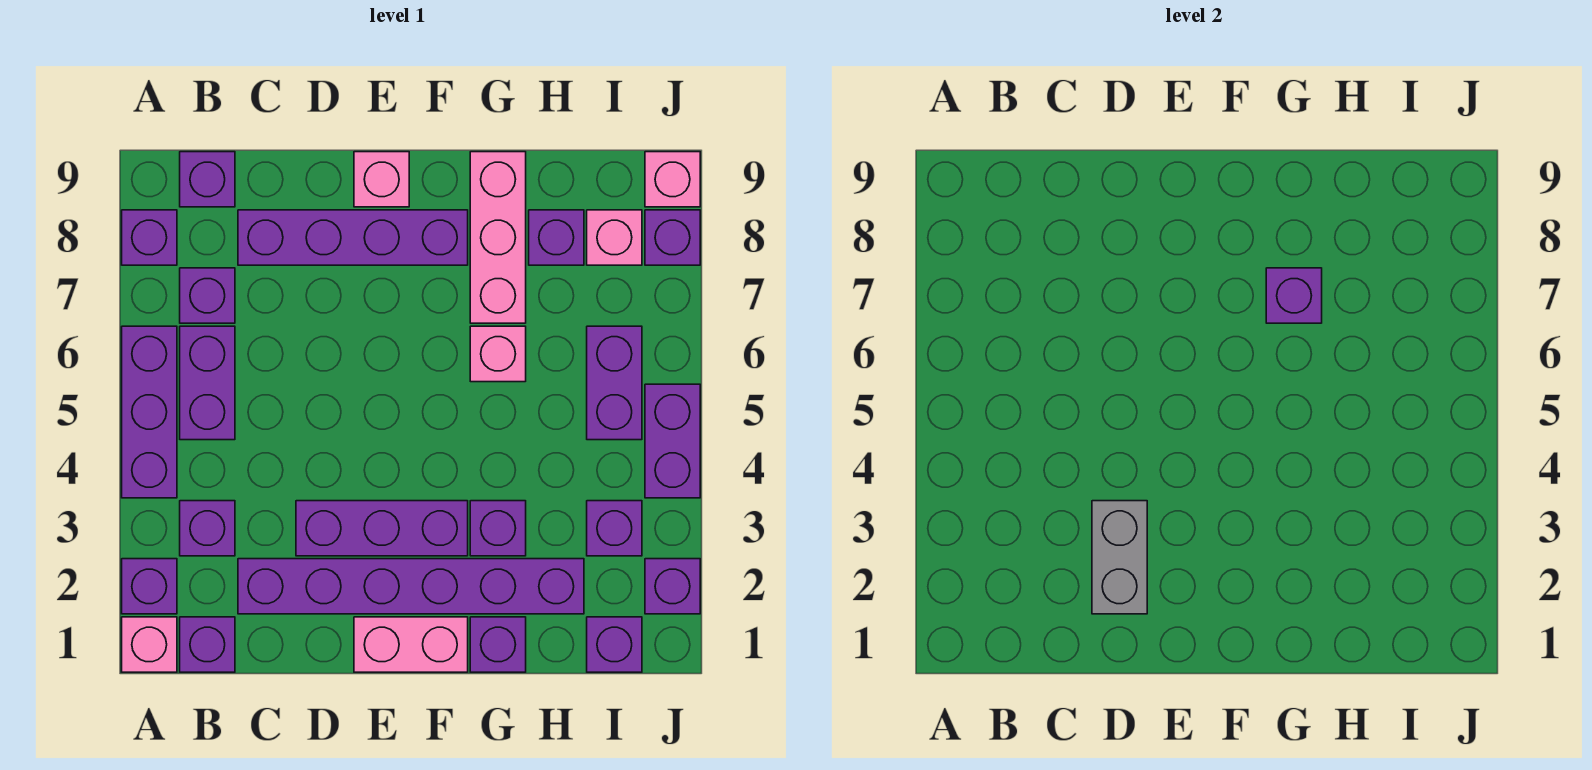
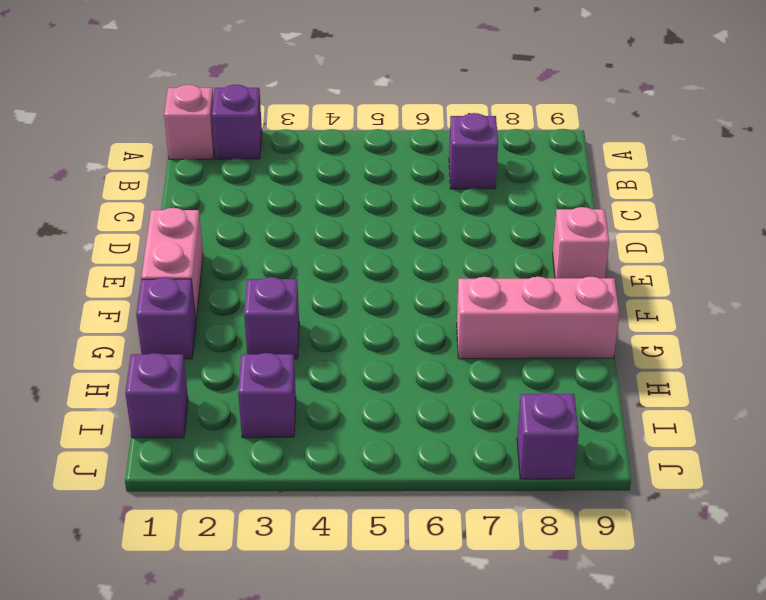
none -> purple brick A4:A6 level 1
none -> purple brick A8 level 1
none -> purple brick B1 level 1

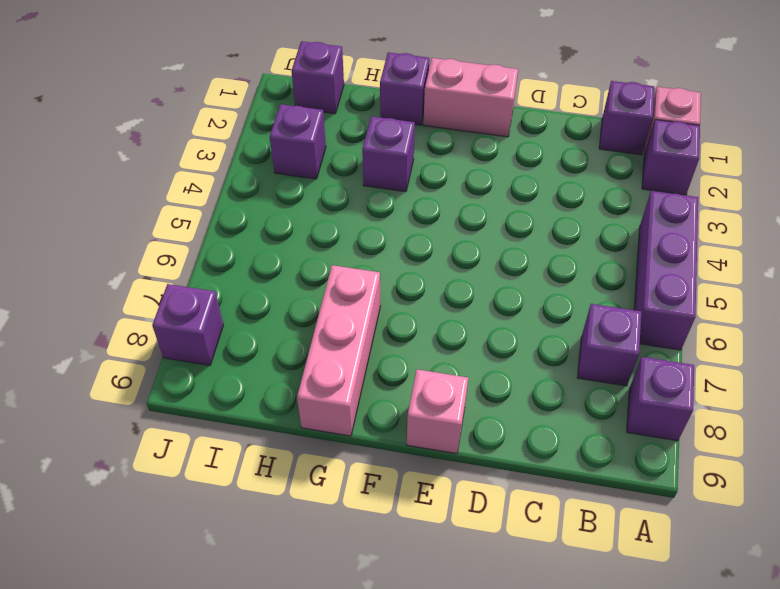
none -> purple brick B3 level 1
none -> purple brick B5:B6 level 1
none -> purple brick B9 level 1

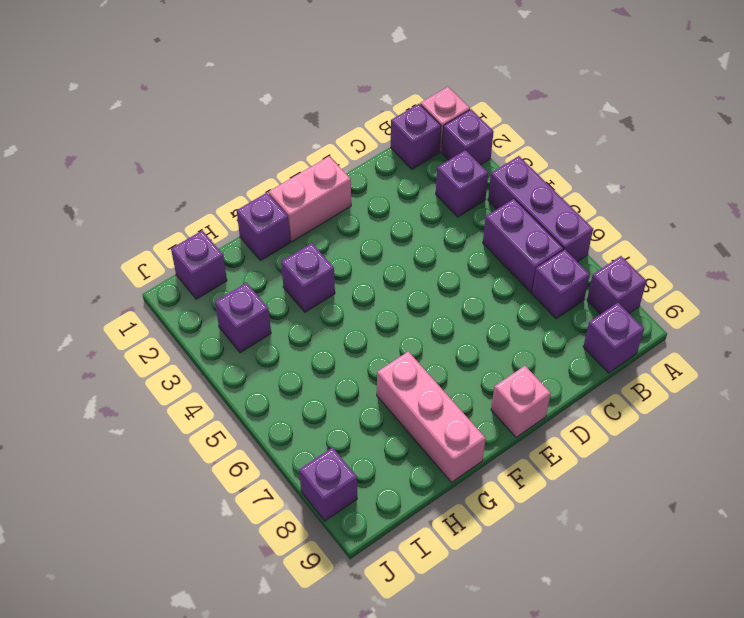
none -> purple brick C2:H2 level 1
none -> purple brick C8:F8 level 1
none -> purple brick D3:F3 level 1

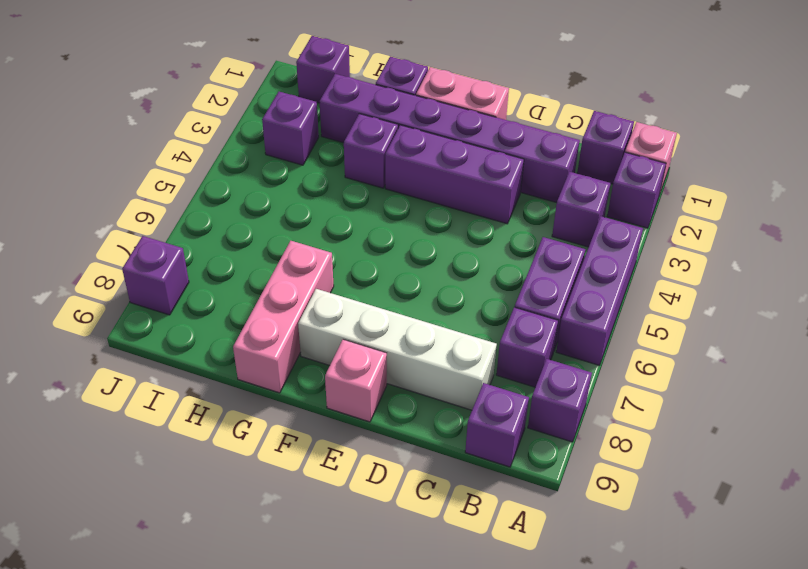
white brick C8:F8 level 1 -> purple brick C8:F8 level 1
none -> pink brick G6 level 1
none -> purple brick H8 level 1
none -> purple brick I5:I6 level 1

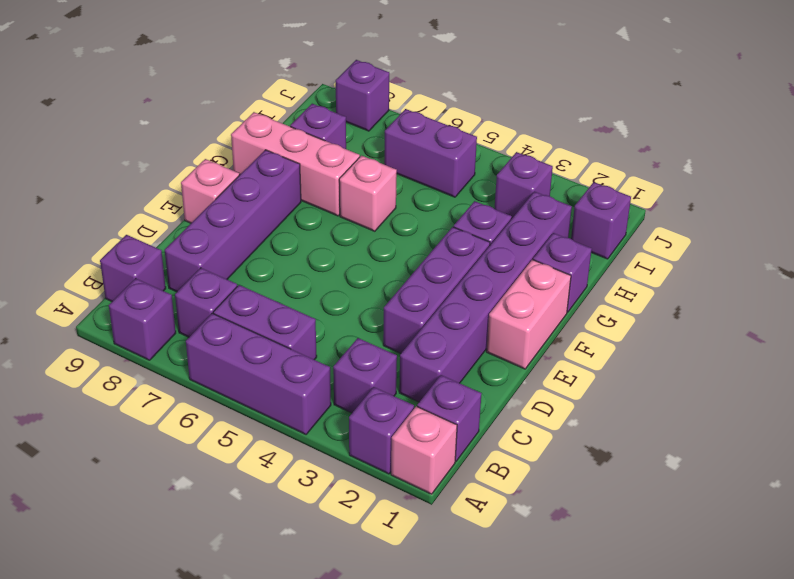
none -> pink brick I8 level 1
none -> purple brick J2 level 1
none -> purple brick J4:J5 level 1

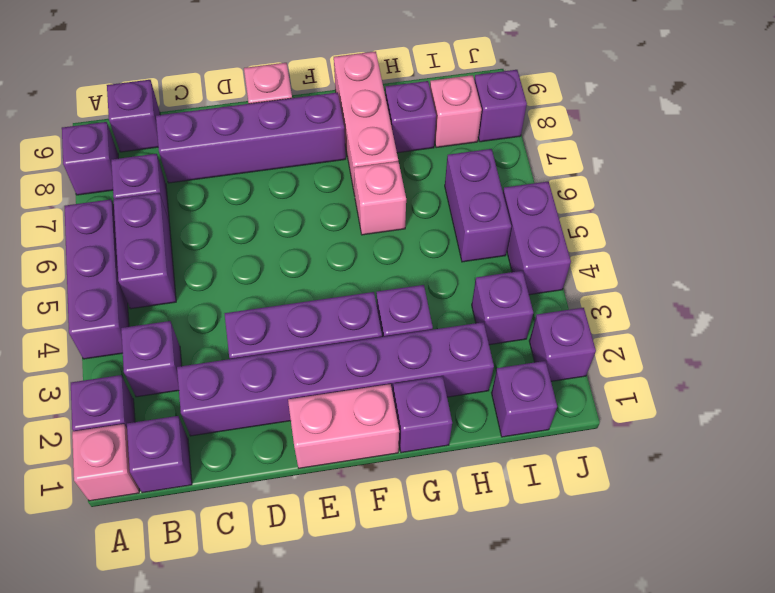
none -> pink brick J9 level 1
none -> grey brick D2:D3 level 2
none -> purple brick G7 level 2

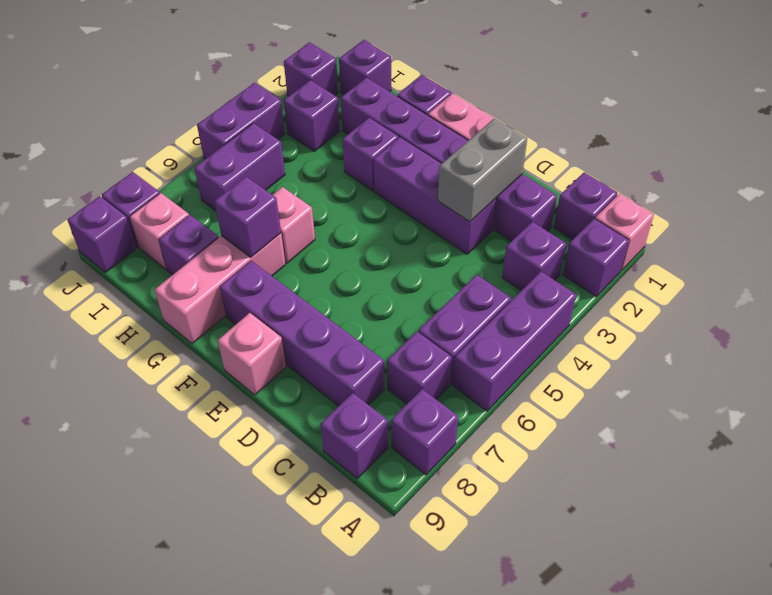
purple brick J9 level 1 -> pink brick J9 level 1

